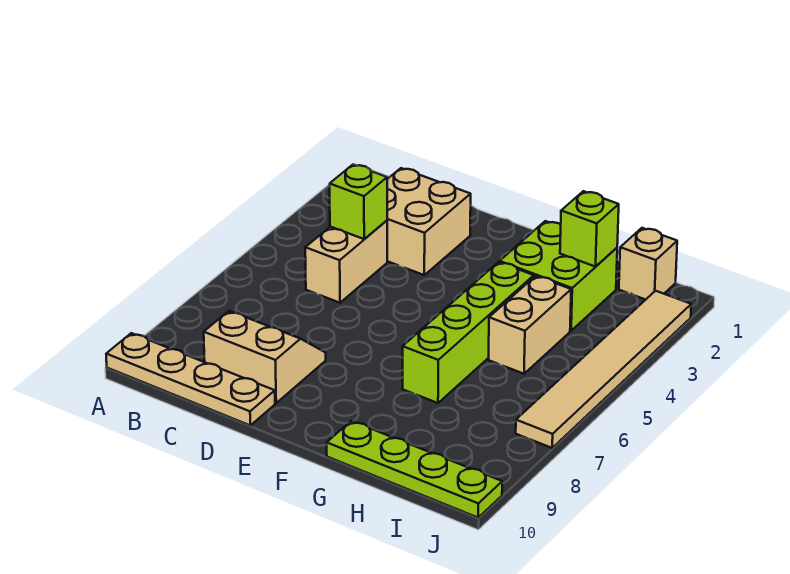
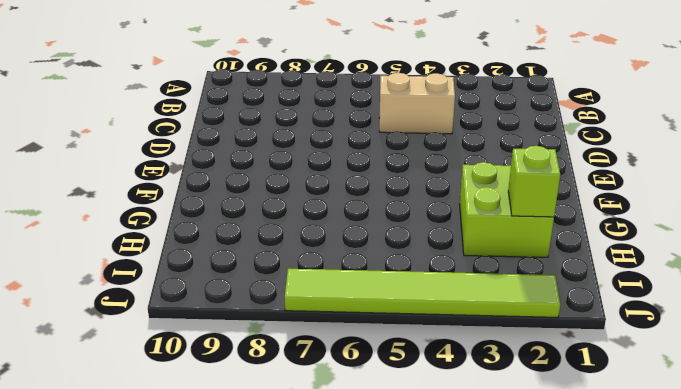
lime tile J2:J7 level 1 -> tan tile J2:J7 level 1
none -> tan plate A10:D10 level 1
none -> tan brick C2:D3 level 1
none -> tan slope C8:D9 level 1 top 9

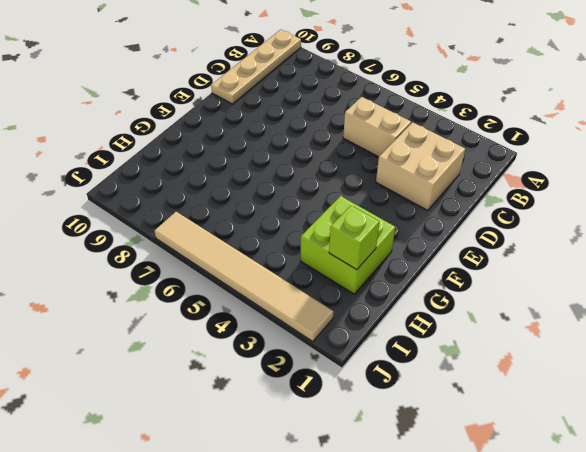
none -> tan slope C8:D9 level 1 top 9
none -> lime brick G4:G7 level 1
none -> lime plate G10:J10 level 1

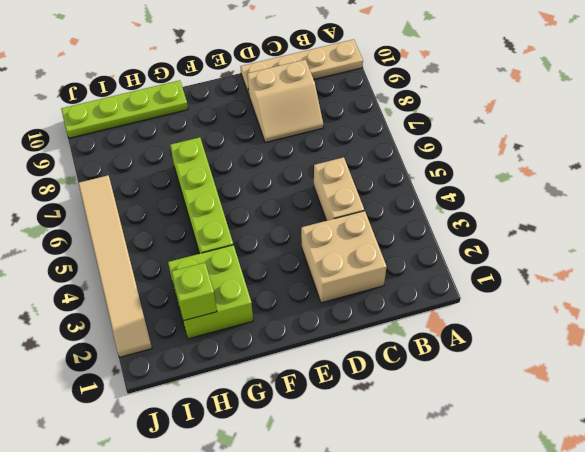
none -> tan brick H4:H5 level 1
none -> tan brick I1 level 1
none -> lime brick C4 level 2

